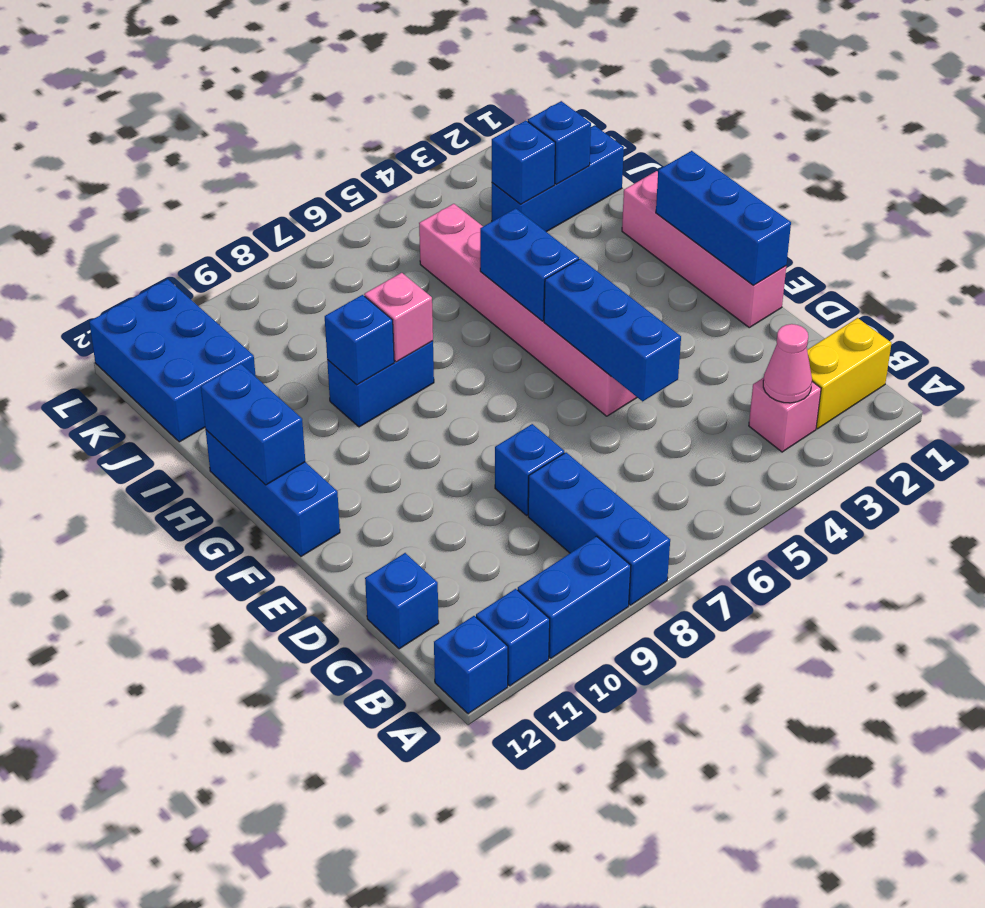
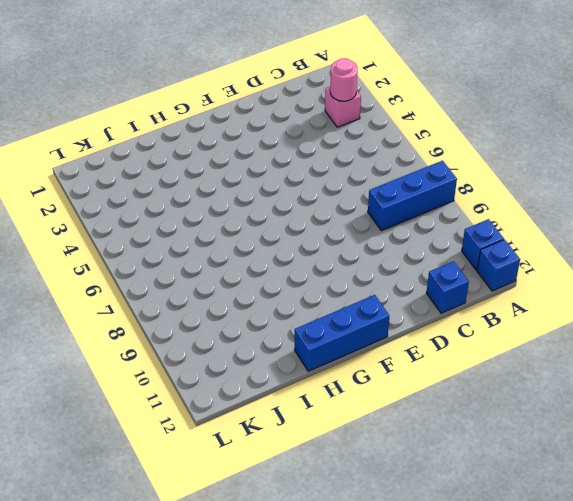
pink round brick B3 level 2 -> pink cone B3 level 2
none -> blue brick A9:A10 level 1
none -> yellow brick B1:B2 level 1
none -> blue brick D8 level 1

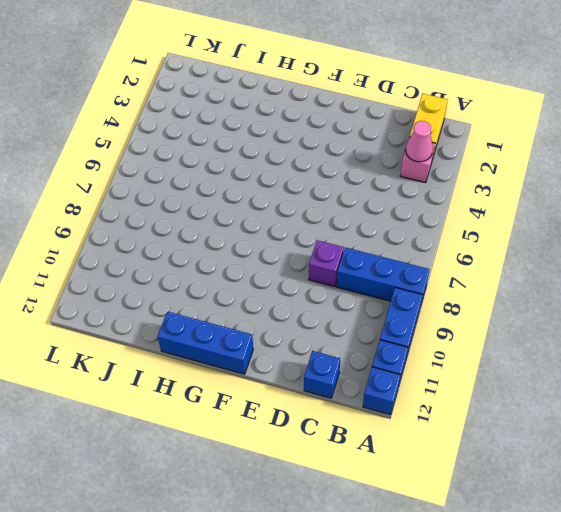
purple brick D8 level 1 -> blue brick D8 level 1
none -> pink brick E1:H1 level 1
none -> pink brick E5:J5 level 1
none -> blue brick H8:H9 level 1

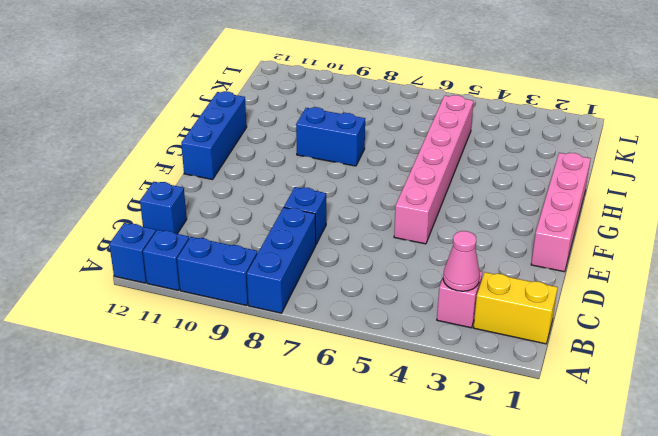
none -> blue brick J1:J3 level 1
none -> blue brick J11:L12 level 1
none -> blue brick D5:F5 level 2

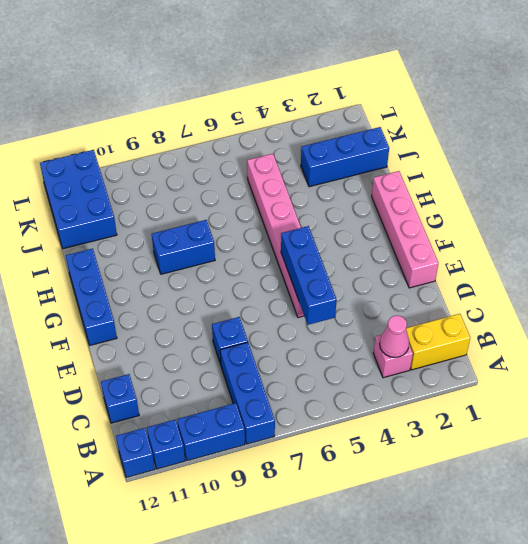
none -> blue brick E1:G1 level 2
none -> blue brick G5:H5 level 2
none -> blue brick G12:H12 level 2

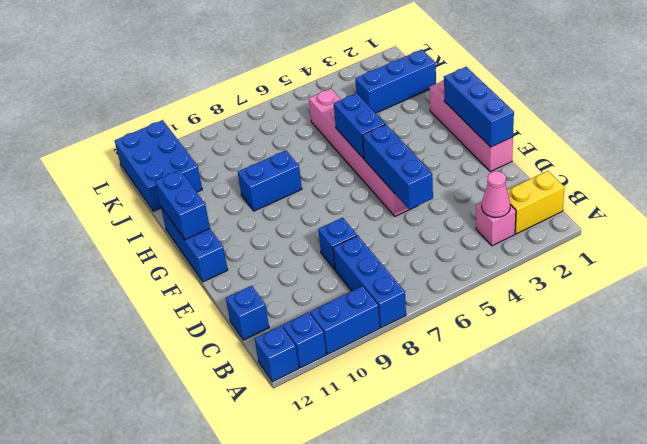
none -> pink brick H8 level 2
none -> blue brick H9 level 2
none -> blue brick J2 level 2

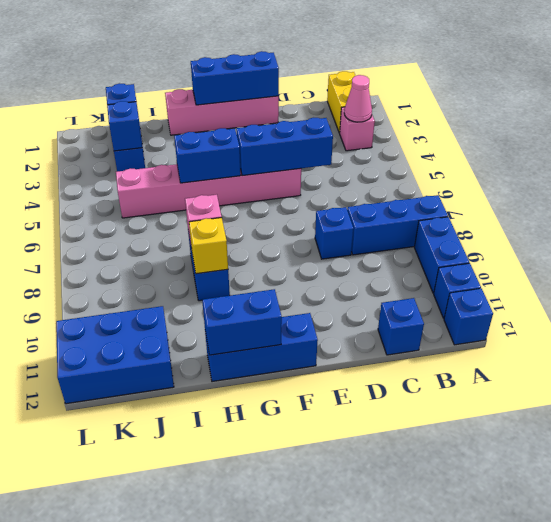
yellow brick H9 level 2 -> blue brick H9 level 2

